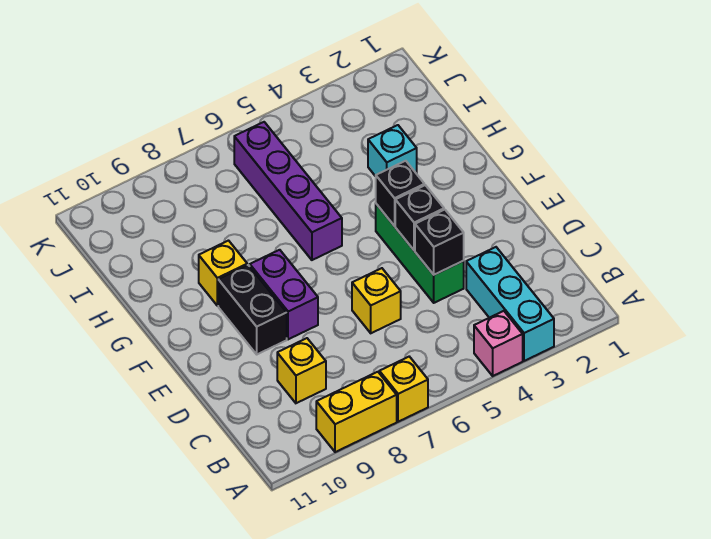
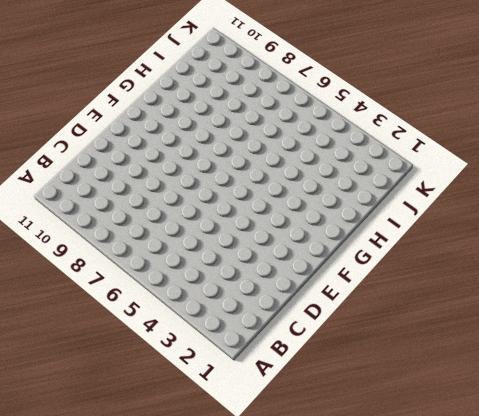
none -> cyan brick A3:C3 level 1
none -> pink brick A4 level 1
none -> yellow brick A7 level 1

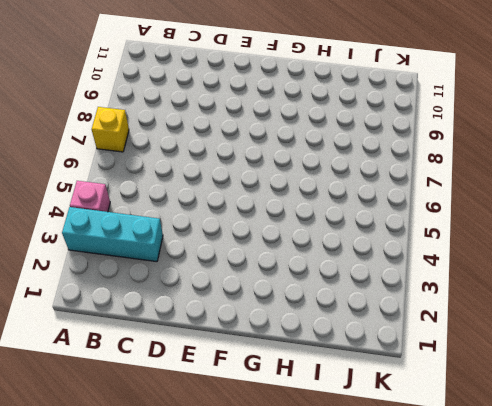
none -> yellow brick A8:A9 level 1
none -> yellow brick C9 level 1
none -> green brick D4:F4 level 1

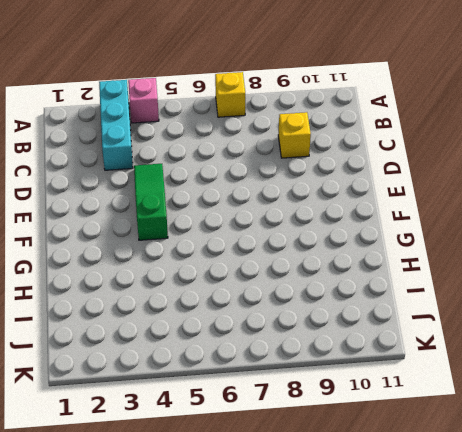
green slope D4:F4 level 1 top F -> green brick D4:F4 level 1
none -> yellow brick A8:A9 level 1
none -> yellow brick D6 level 1
none -> purple brick E8:F8 level 1

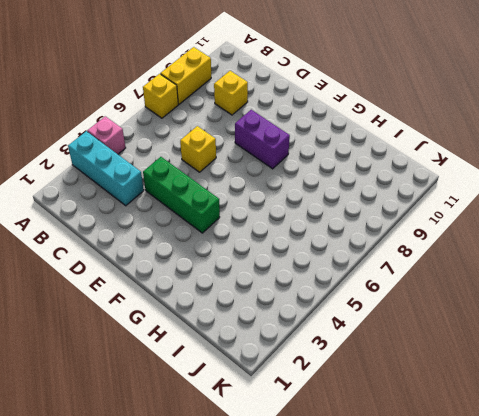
none -> black brick E9:F9 level 1
none -> purple brick G6:J6 level 1
none -> yellow brick G9 level 1

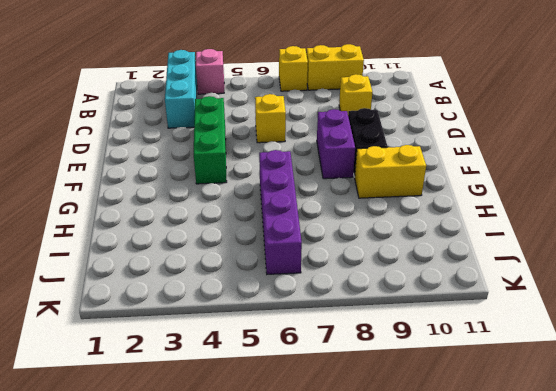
yellow brick G9:G10 level 1 -> yellow brick G9 level 1
none -> cyan brick H3 level 1
none -> black brick D4 level 2
none -> black brick E4 level 2

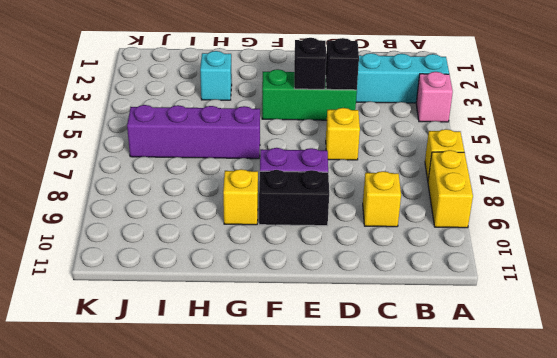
none -> black brick F4 level 2

